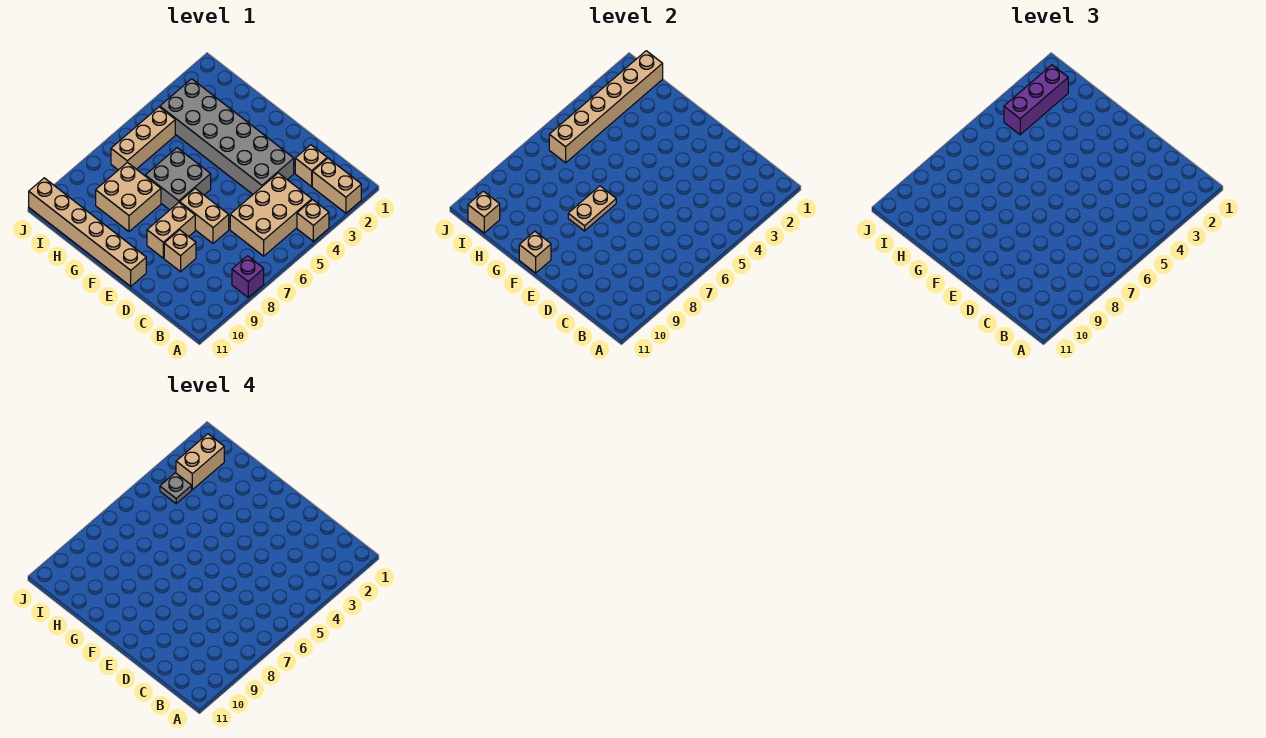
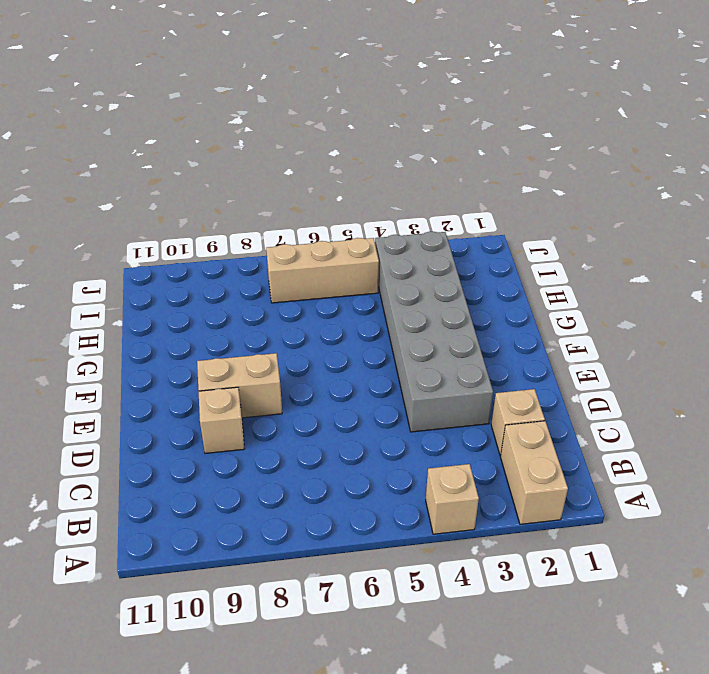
none -> purple brick A8 level 1
none -> tan brick B4:C6 level 1
none -> tan brick D7:E7 level 1

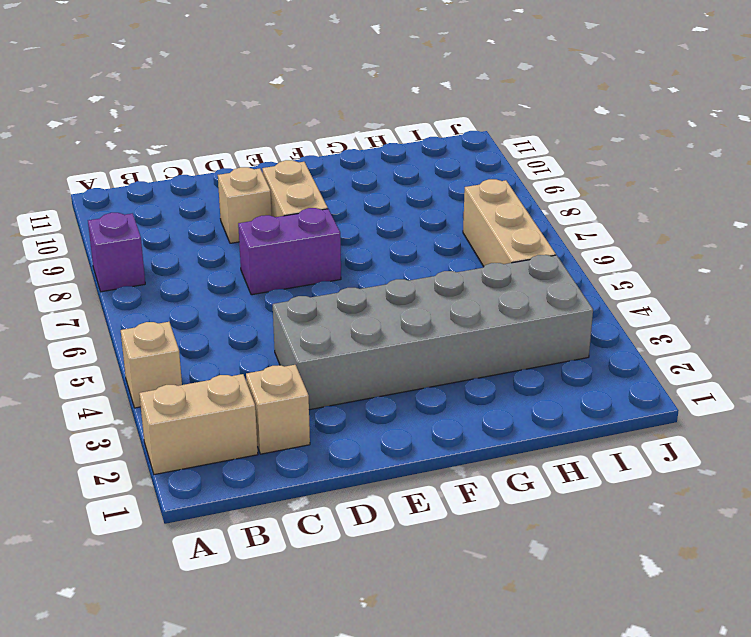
purple brick D7:E7 level 1 -> tan brick D7:E7 level 1
none -> tan brick B4:C6 level 1
none -> tan brick E11:J11 level 1
none -> grey brick F6:G7 level 1

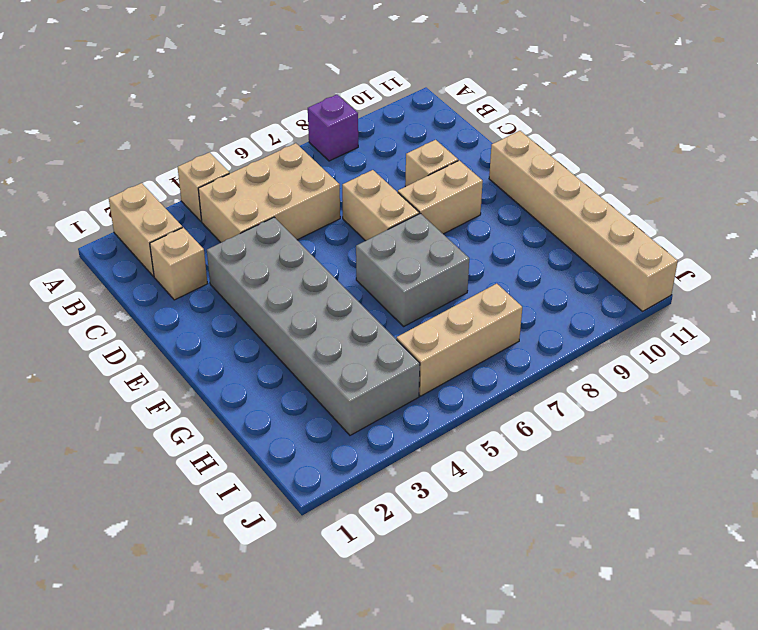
none -> tan brick G8:H9 level 1
none -> tan plate F7:F8 level 2
none -> tan brick F11 level 2

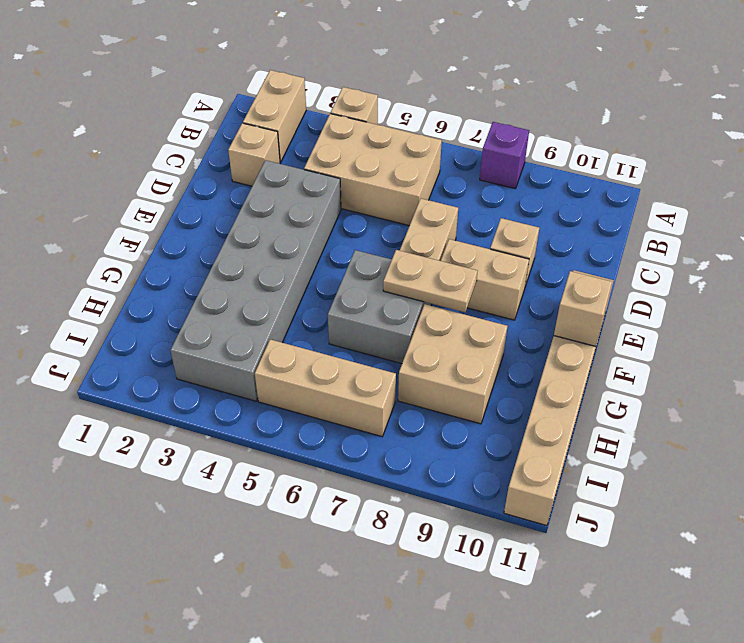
none -> tan brick I1:I6 level 2
none -> tan brick I11 level 2
none -> purple brick I2:I4 level 3

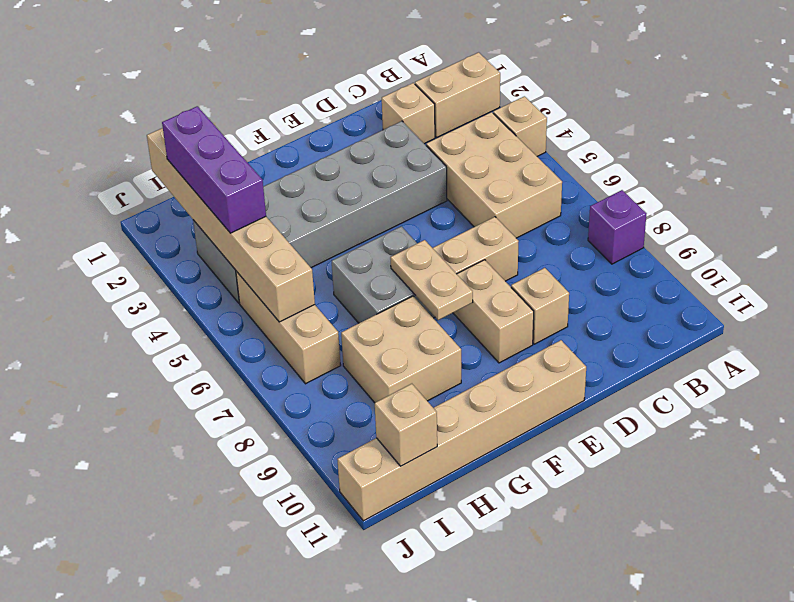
none -> tan brick F11 level 2
none -> tan brick I2:I3 level 4
none -> grey plate I4 level 4

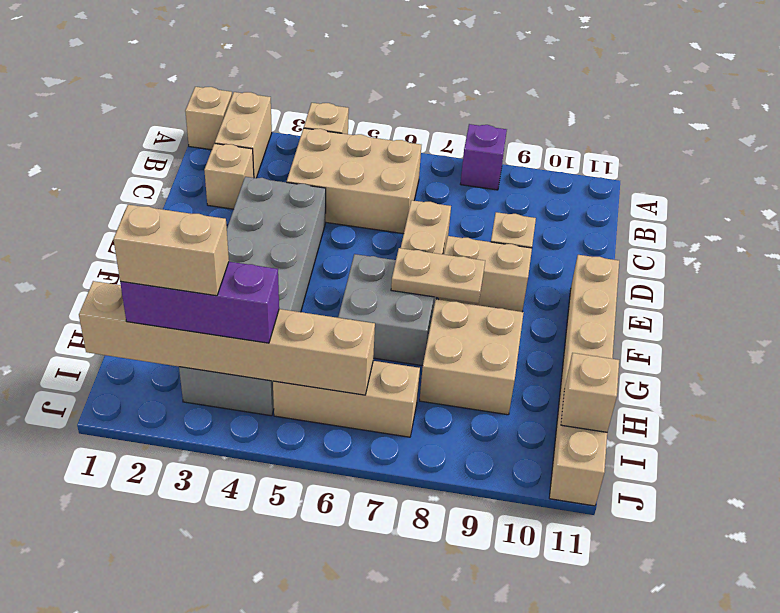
tan brick A1 level 1 -> tan brick F11 level 2
none -> grey plate I4 level 4

